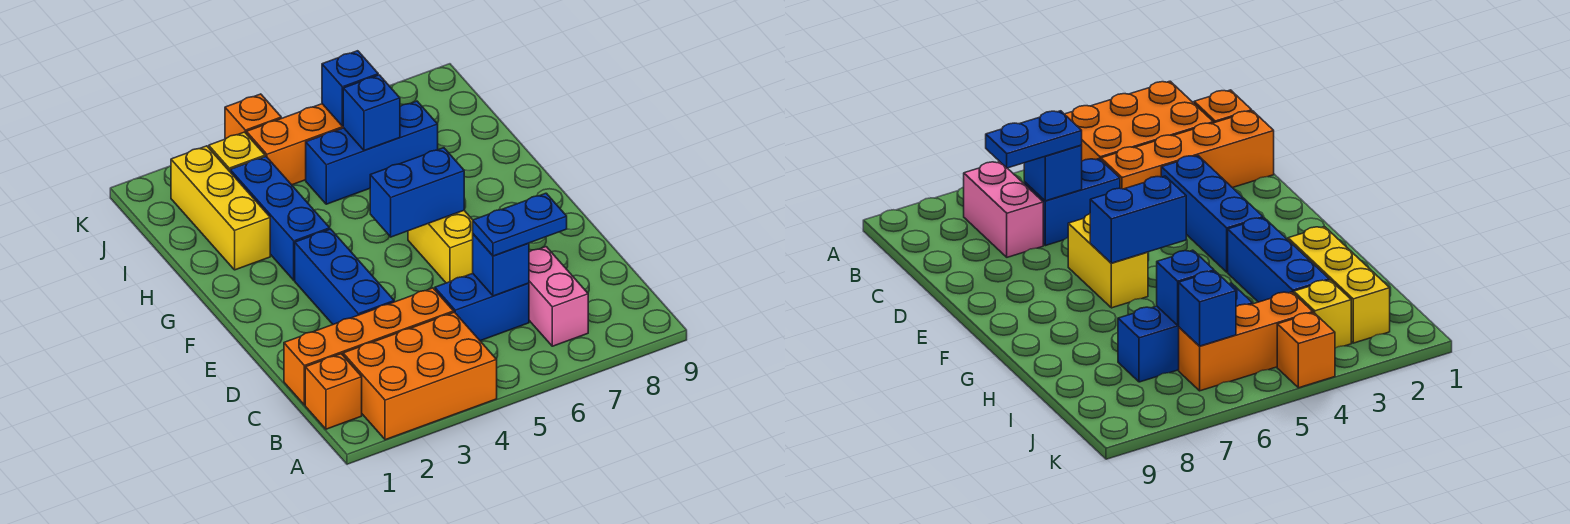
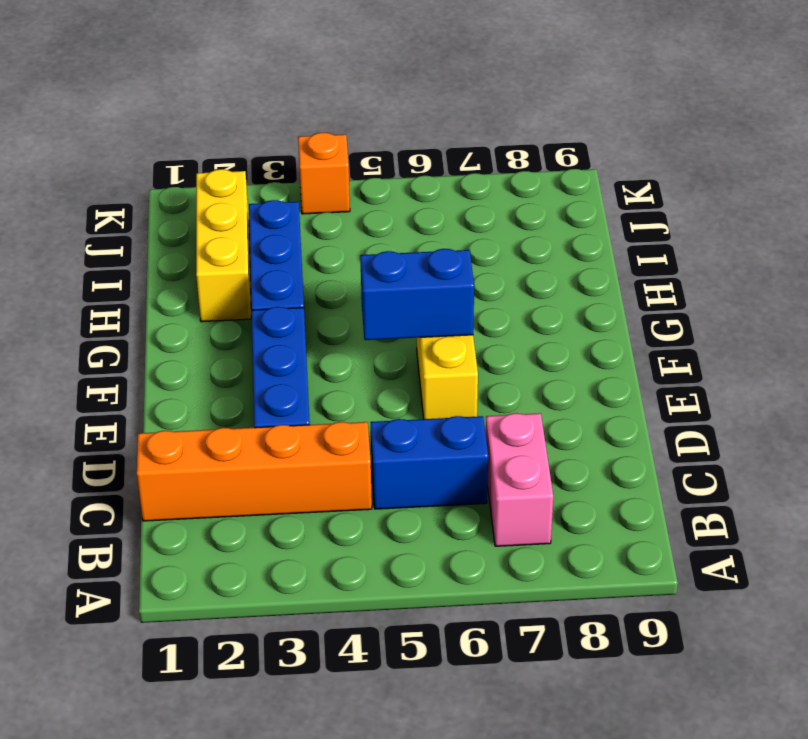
none -> orange brick A2:B4 level 1
none -> orange brick B1 level 1
none -> blue brick I5:I7 level 1

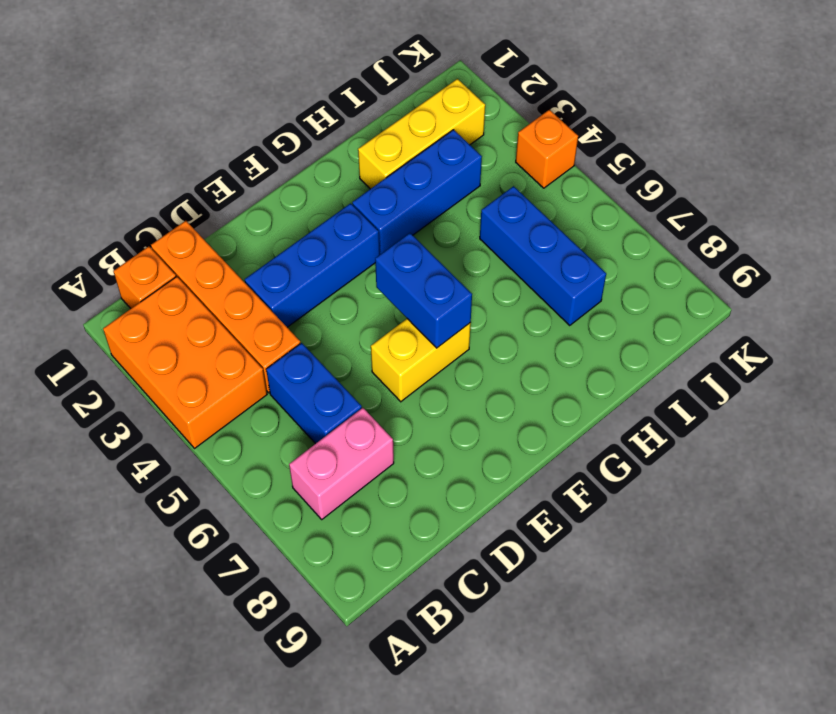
none -> yellow brick J3 level 1
none -> orange brick J4:J6 level 1
none -> blue brick C6 level 2

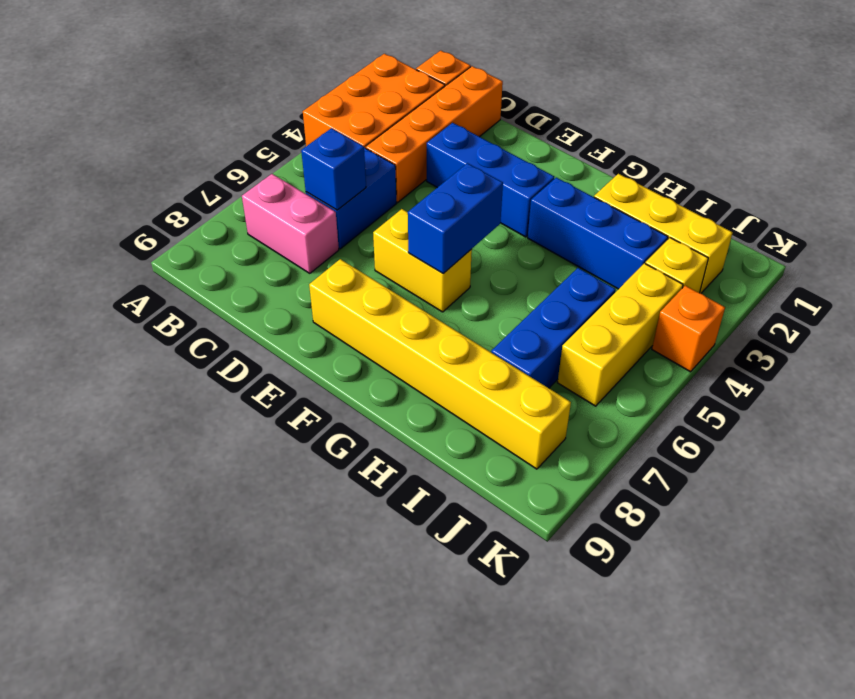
yellow brick E8:J8 level 1 -> none
yellow brick J4:J6 level 1 -> orange brick J4:J6 level 1
none -> blue brick I6 level 2
none -> blue brick J6 level 2
none -> blue plate C6:C7 level 3

